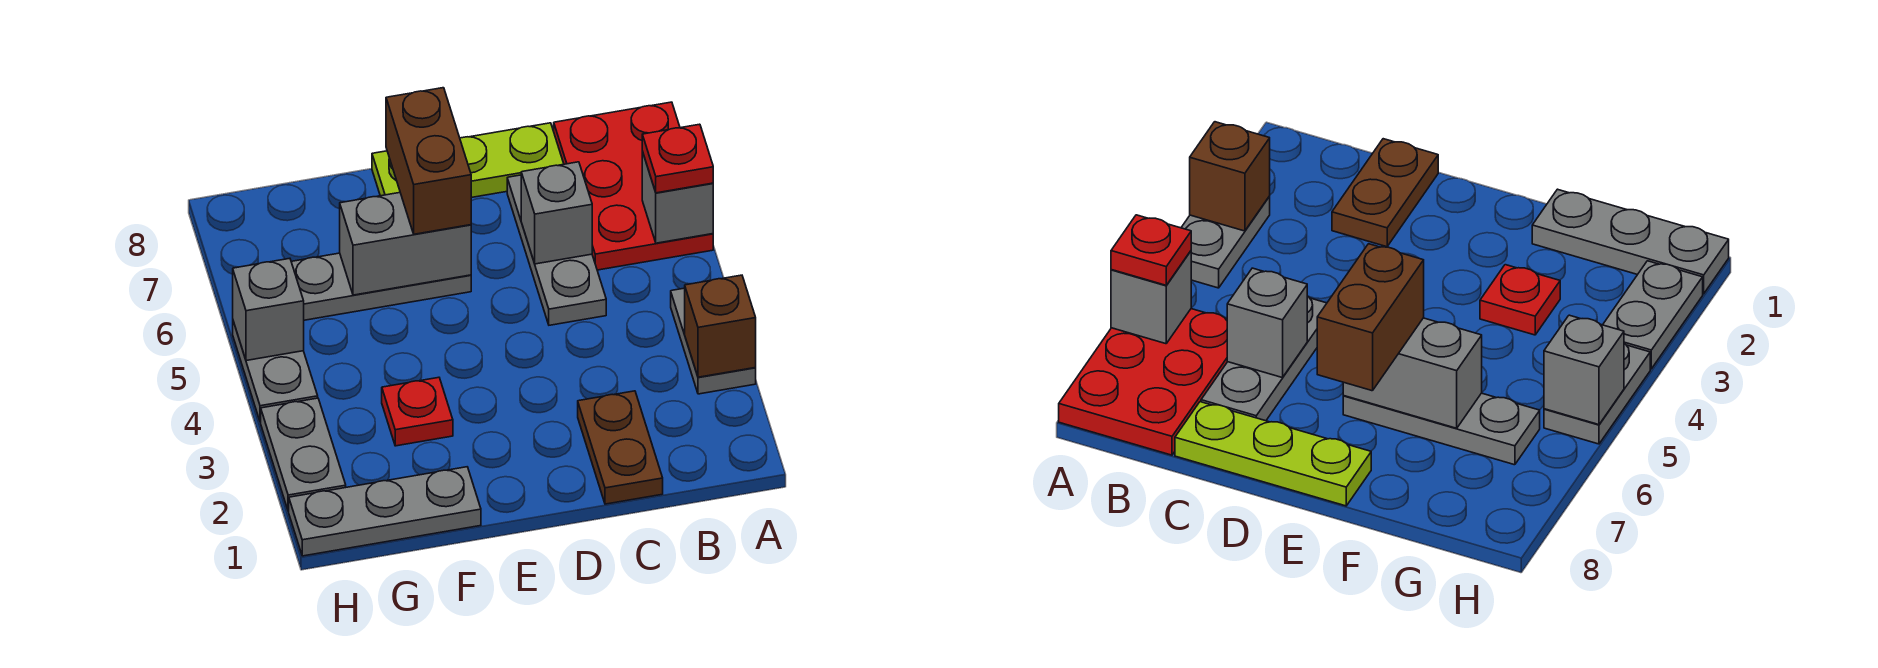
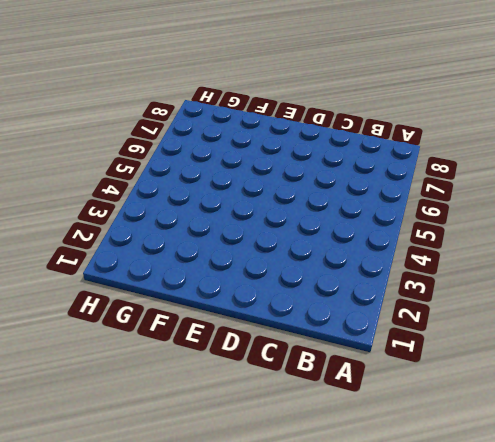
none -> grey plate A3:A4 level 1
none -> red plate A6:B8 level 1
none -> brown plate C1:C2 level 1

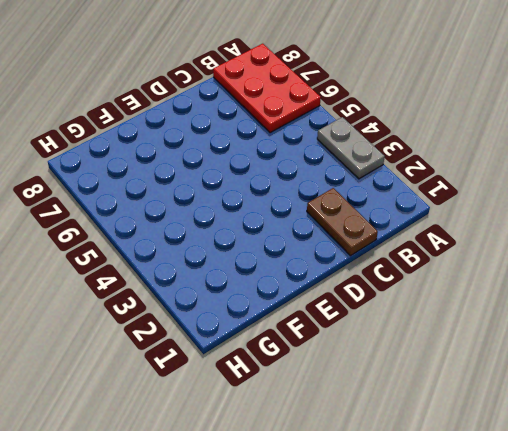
none -> grey plate C5:C7 level 1
none -> lime plate C8:E8 level 1
none -> grey plate E6:G6 level 1

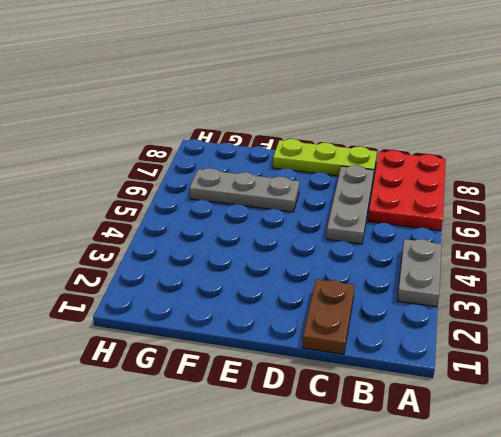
none -> grey plate F1:H1 level 1
none -> red plate F3 level 1
none -> grey plate H2:H3 level 1

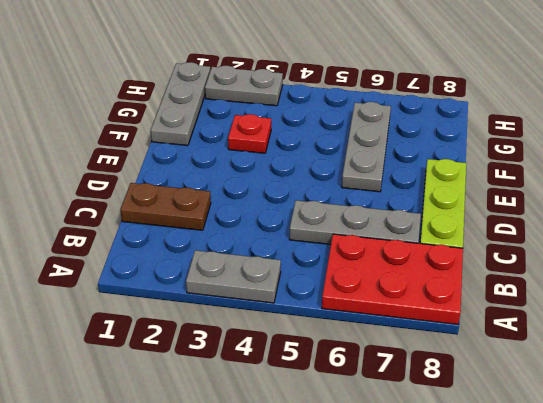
none -> grey plate H4:H5 level 1
none -> brown brick A3 level 2
none -> grey brick A6 level 2

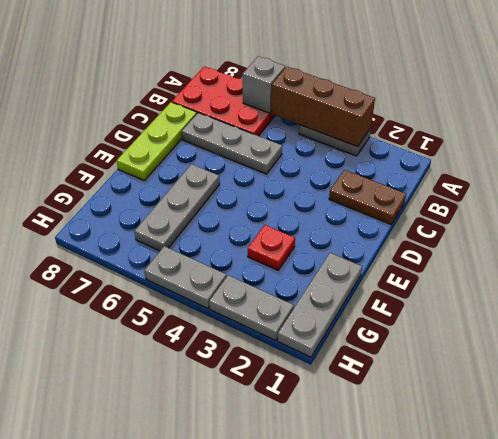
brown brick A3:A5 level 2 -> brown brick A3 level 2
none -> grey brick C6 level 2
none -> grey brick E6:F6 level 2
none -> grey brick H5 level 2

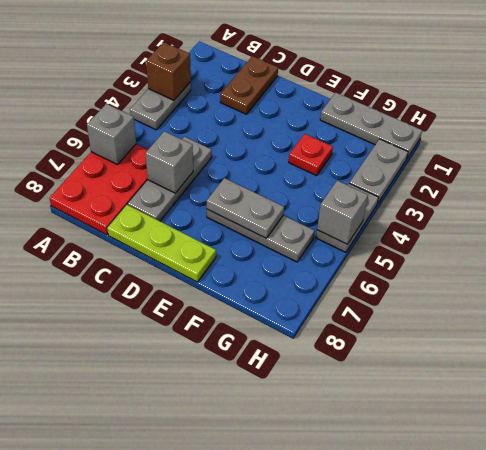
grey plate E6:F6 level 2 -> grey brick E6:F6 level 2
none -> red plate A6 level 3
none -> brown brick E6:E7 level 3

